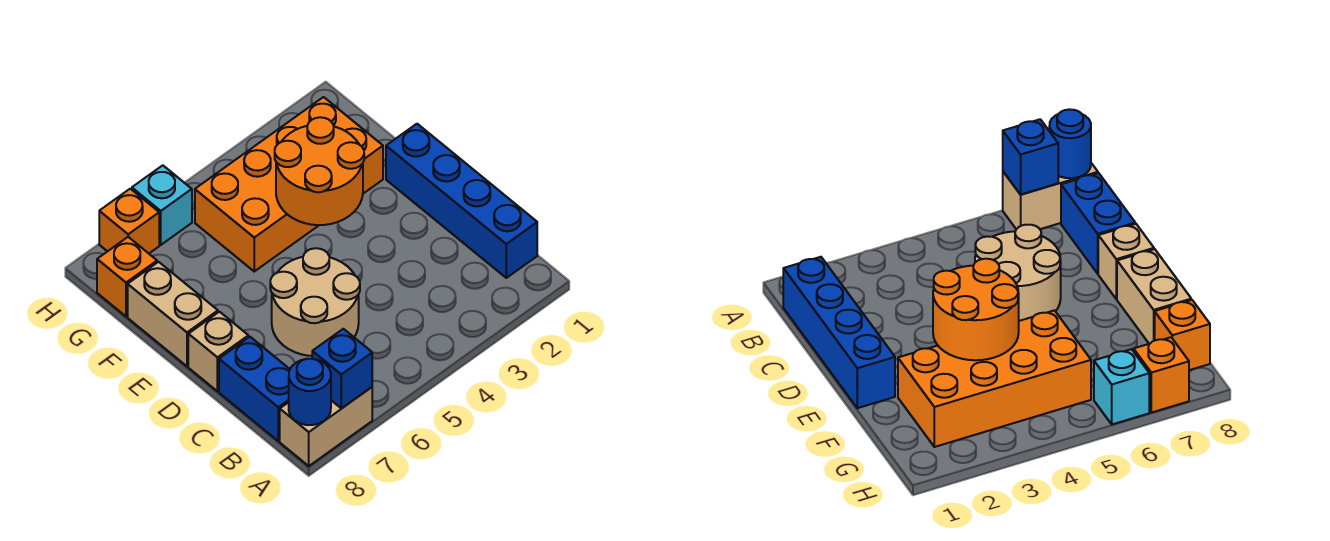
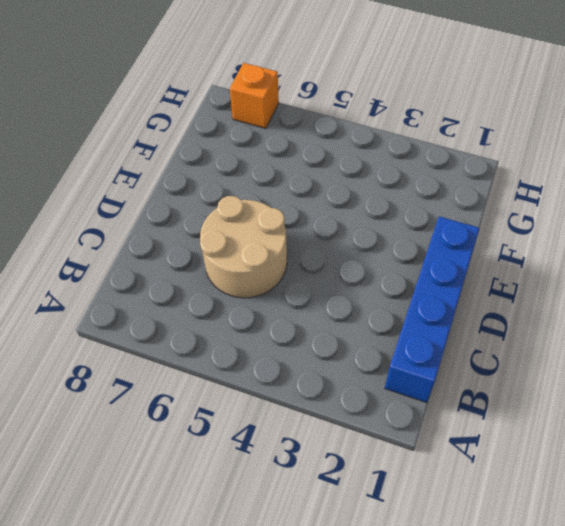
none -> tan brick A7:A8 level 1
none -> blue brick B8:C8 level 1
none -> tan brick D8 level 1

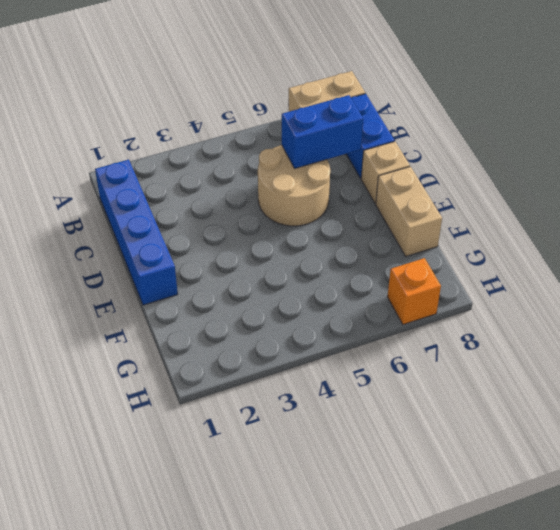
blue brick C6:C7 level 2 -> none
none -> orange brick F2:G5 level 1
none -> orange brick G8 level 1
none -> cyan brick H6 level 1

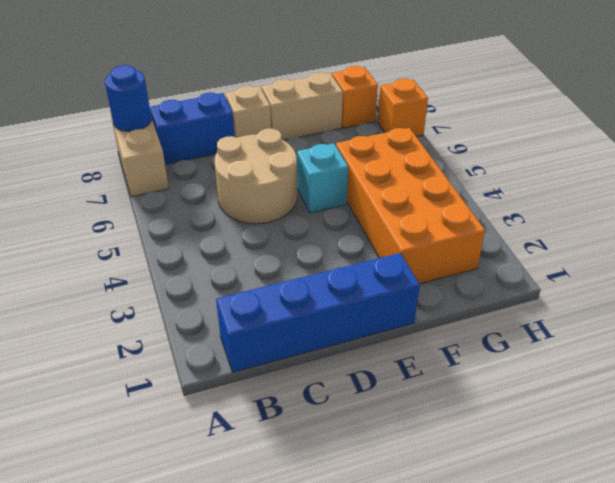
cyan brick E5 level 1 -> cyan brick H6 level 1
none -> blue brick A7 level 2
none -> orange round brick E3:F4 level 2

